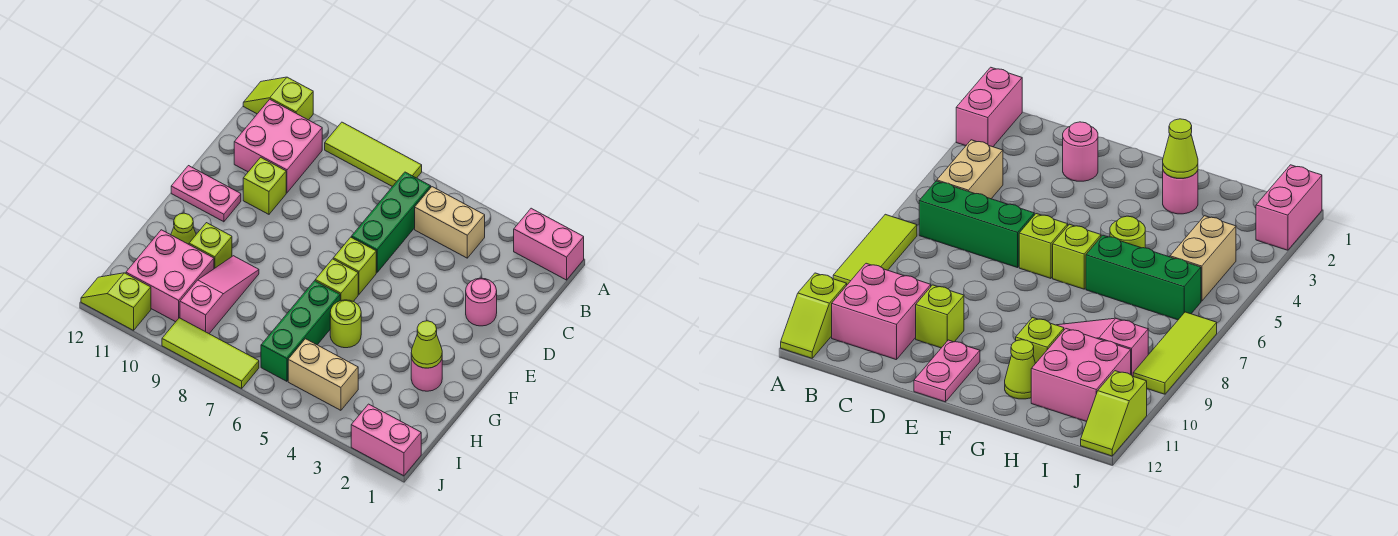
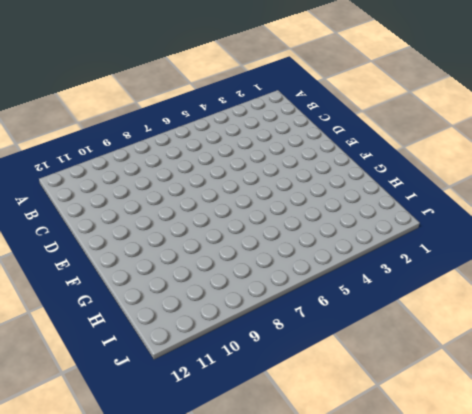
none -> pink brick A1:A2 level 1
none -> lime tile A7:A9 level 1
none -> lime slope A11:A12 level 1 top 11

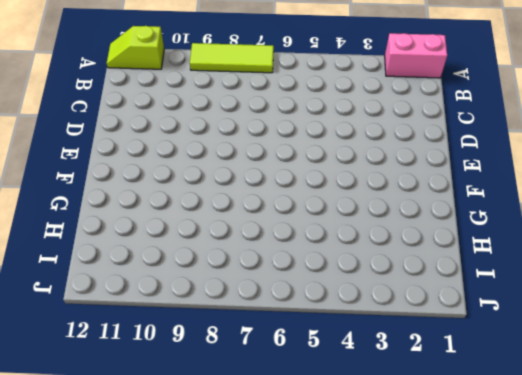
none -> tan brick B4:B5 level 1
none -> green brick B6:D6 level 1
none -> pink brick B10:C11 level 1

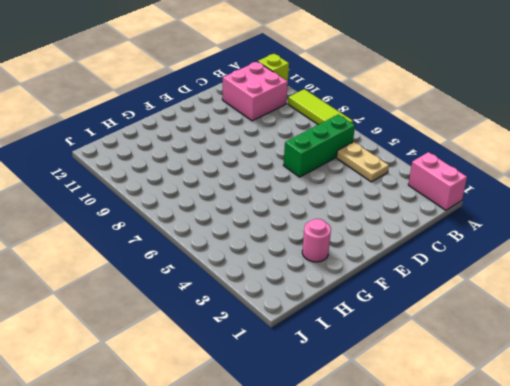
tan plate B4:B5 level 1 -> tan brick B4:B5 level 1
none -> pink round brick D2 level 1
none -> lime brick D10 level 1
none -> lime brick E6 level 1

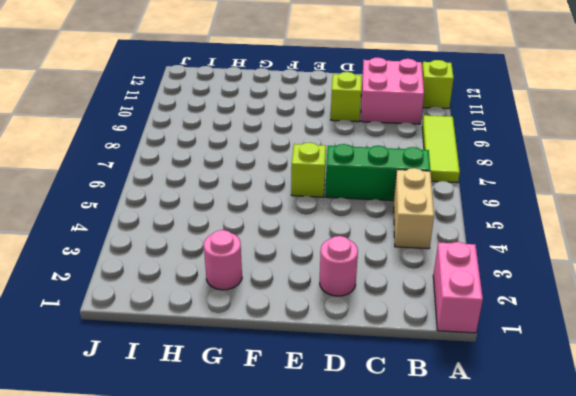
none -> pink plate E11:E12 level 1
none -> lime brick F6 level 1
none -> lime round brick G5 level 1

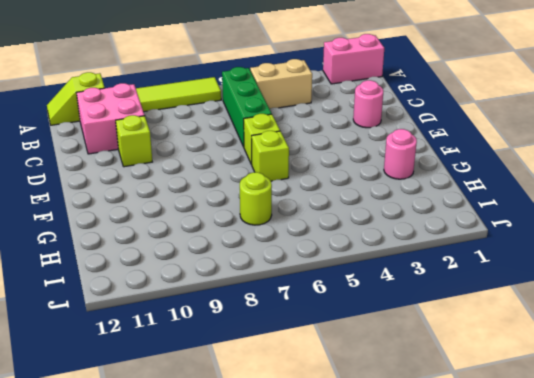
lime round brick H7 level 1 -> lime round brick G5 level 1
none -> pink plate E11:E12 level 1
none -> green brick G6:I6 level 1
none -> pink slope G9:I9 level 1 top I

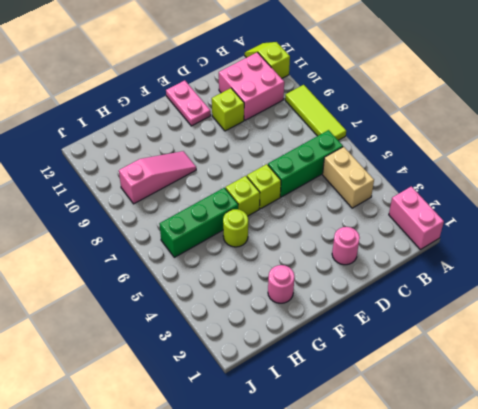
none -> lime brick G10 level 1
none -> lime cone G11 level 1
none -> pink brick H10:I11 level 1

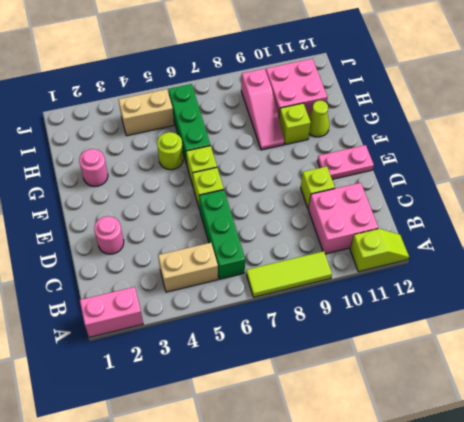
none -> pink brick J1:J2 level 1
none -> lime tile J7:J9 level 1
none -> lime slope J11:J12 level 1 top 11

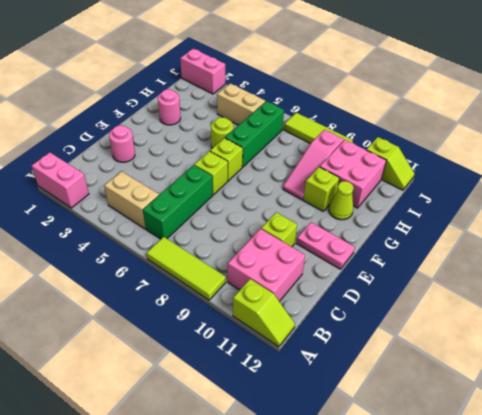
none -> lime cone G2 level 2

